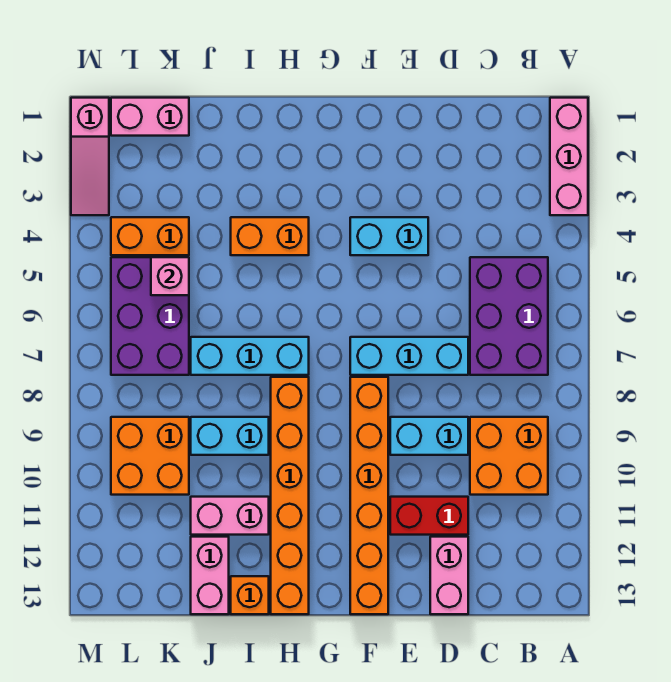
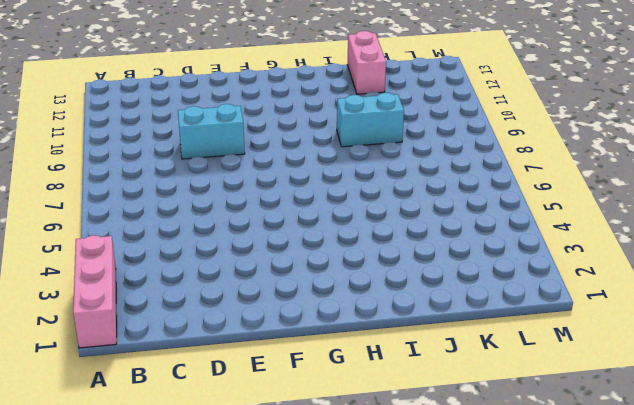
none -> purple brick B5:C7 level 1
none -> orange brick B9:C10 level 1
none -> cyan brick D7:F7 level 1

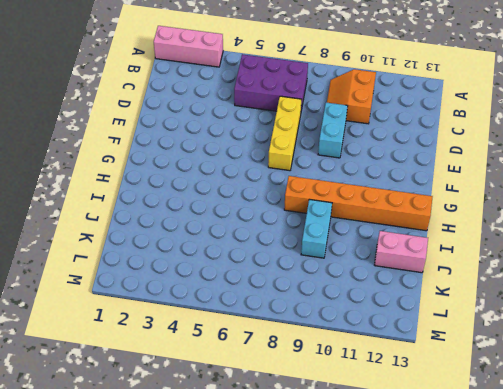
orange slope B9:C10 level 1 top 10 -> orange brick B9:C10 level 1
yellow brick D7:F7 level 1 -> cyan brick D7:F7 level 1
none -> red brick D11:E11 level 1
none -> pink brick D12:D13 level 1
none -> cyan brick E4:F4 level 1

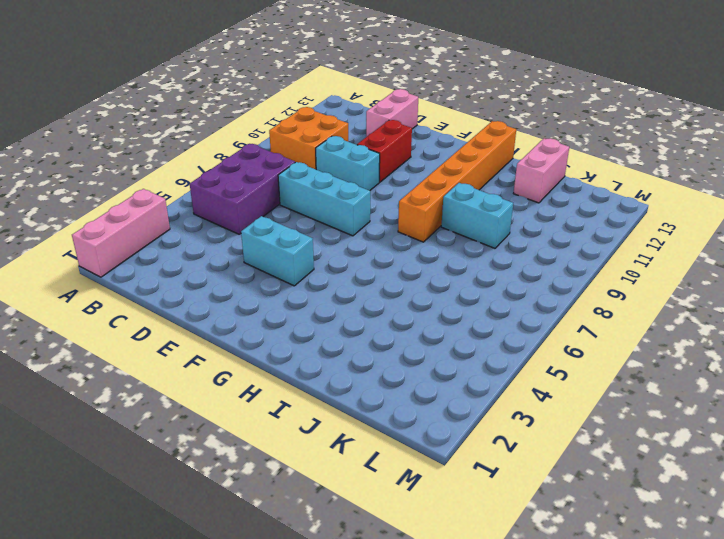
red brick E10:E11 level 1 -> red brick D11:E11 level 1
none -> orange brick F8:F13 level 1
none -> orange brick H4:I4 level 1
none -> cyan brick H7:J7 level 1

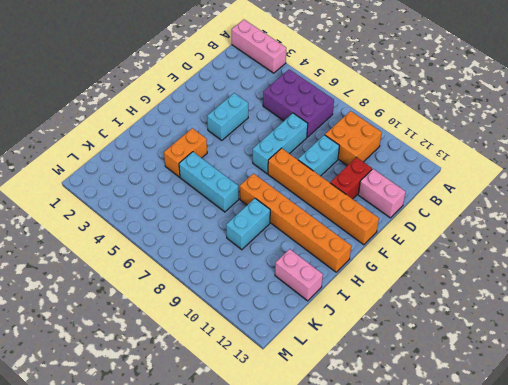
cyan brick I5:I7 level 1 -> cyan brick H7:J7 level 1
none -> pink brick I11:J11 level 1
none -> orange brick I13 level 1
none -> pink brick K1:L1 level 1

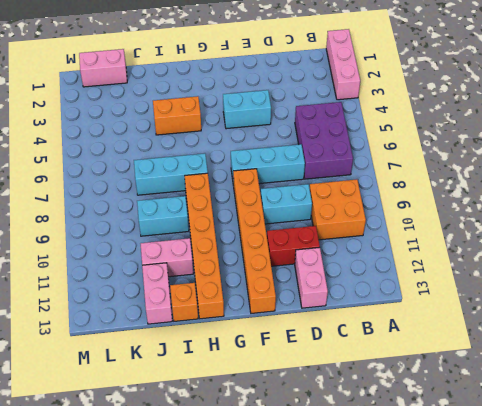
none -> orange brick K4:L4 level 1
none -> purple brick K5:L7 level 1
none -> orange brick K9:L10 level 1

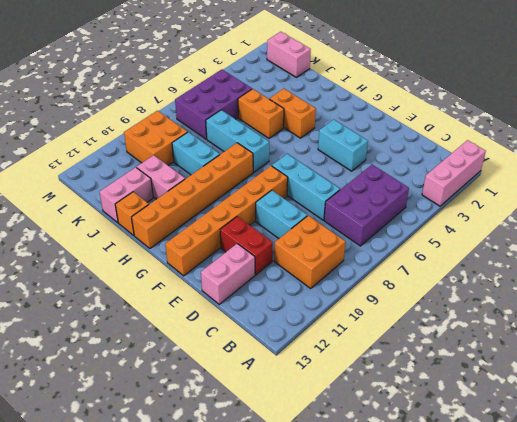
orange brick I5:J5 level 1 -> orange brick K4:L4 level 1
none -> pink slope M1:M3 level 1 top 1
none -> pink brick K5 level 2

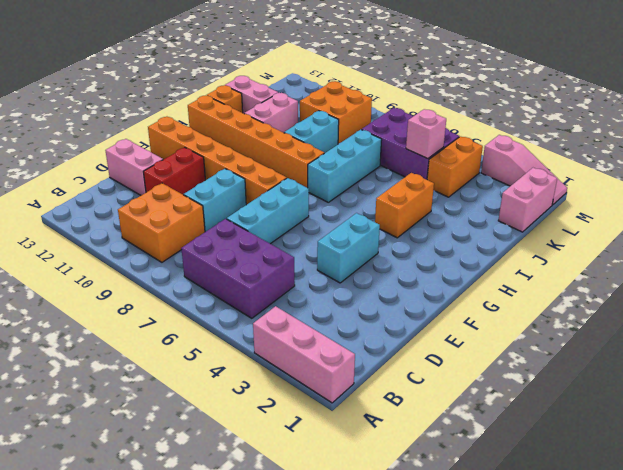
pink slope M1:M3 level 1 top 3 -> pink slope M1:M3 level 1 top 1

